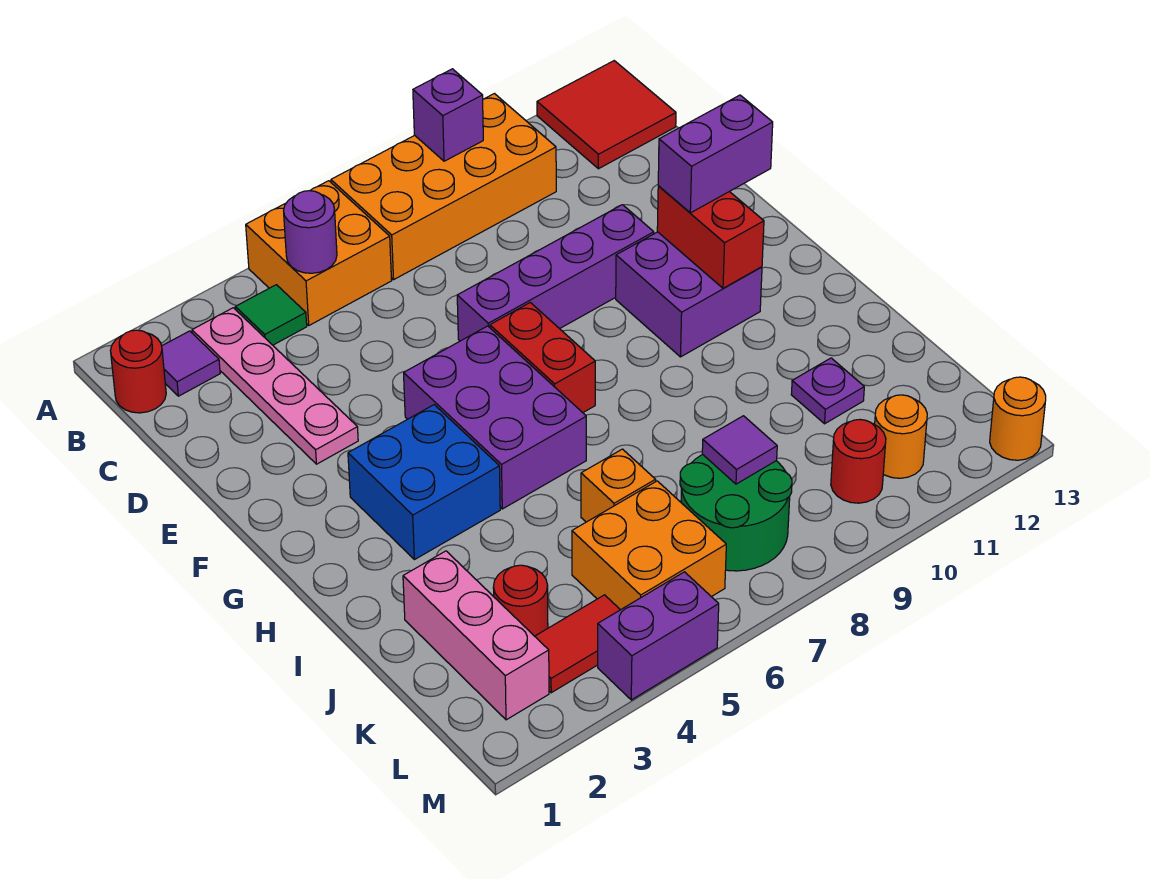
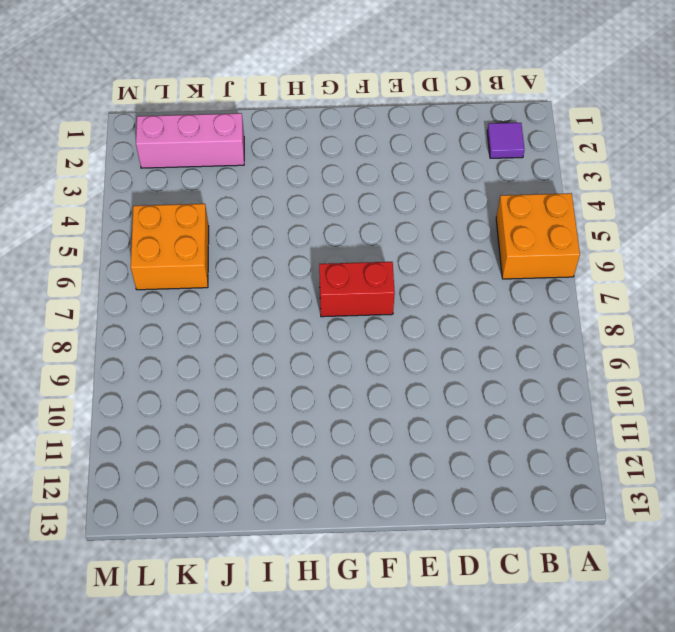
none -> orange brick A7:B10 level 1
none -> red tile A12:B13 level 1
none -> red round brick B1 level 1

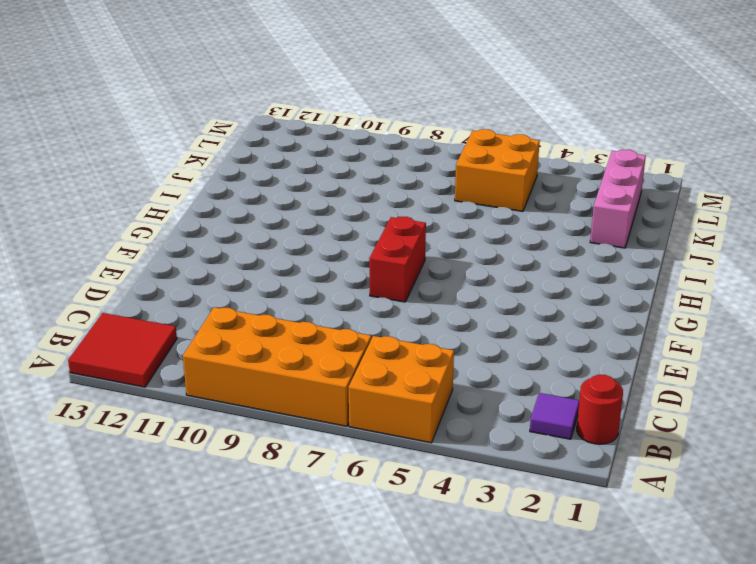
none -> pink plate B3:E3 level 1
none -> green tile B4 level 1
none -> purple brick E7:E10 level 1

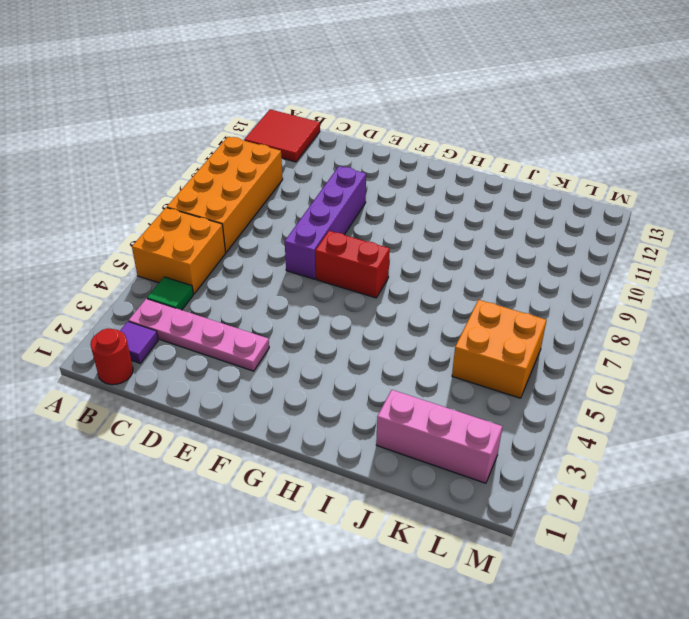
none -> purple brick F5:H6 level 1
none -> purple brick F10:G11 level 1
none -> blue brick G3:H4 level 1

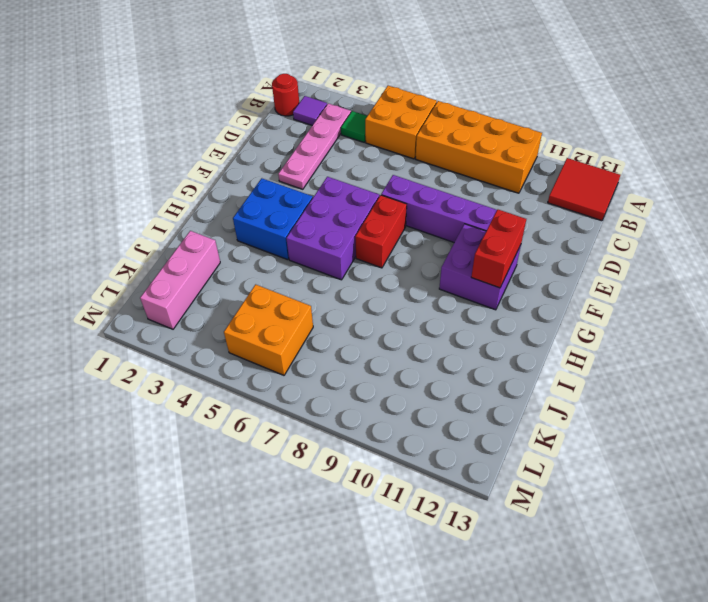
none -> orange brick J6 level 1
none -> purple plate J11 level 1
none -> red round brick K3 level 1

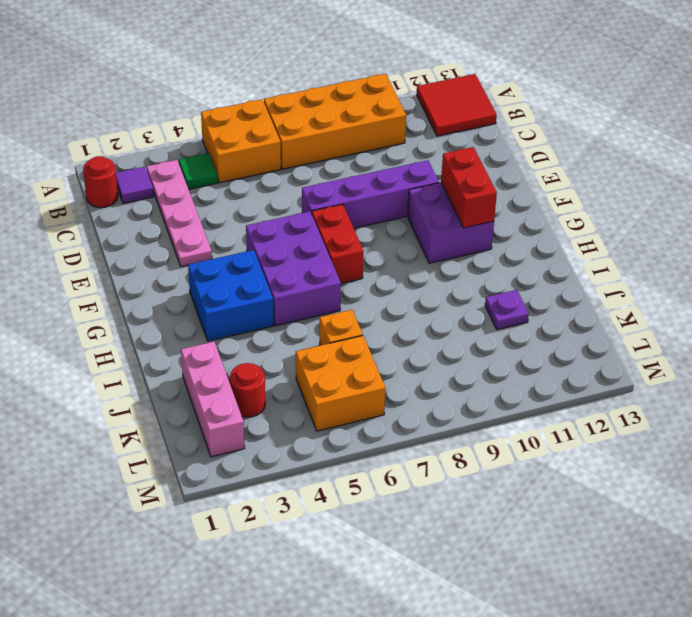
none -> green round brick K7:L8 level 1
none -> red tile L3:L4 level 1
none -> red round brick L10 level 1

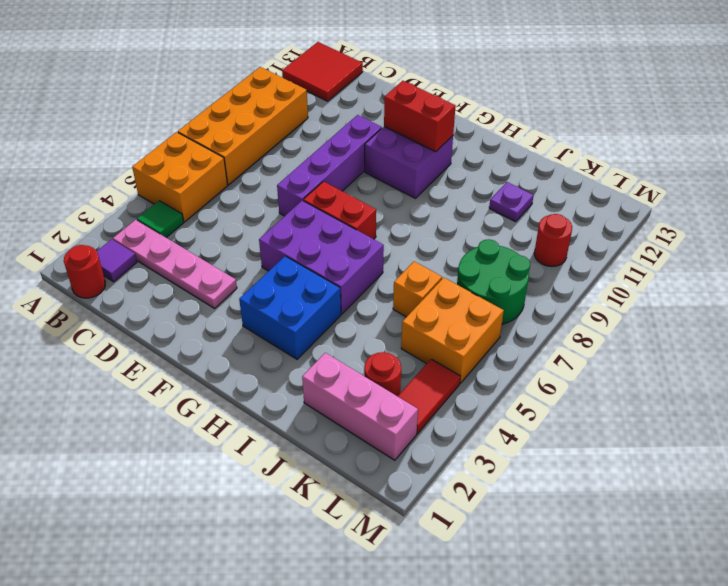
none -> orange round brick L11 level 1
none -> purple brick M4:M5 level 1
none -> orange round brick M13 level 1

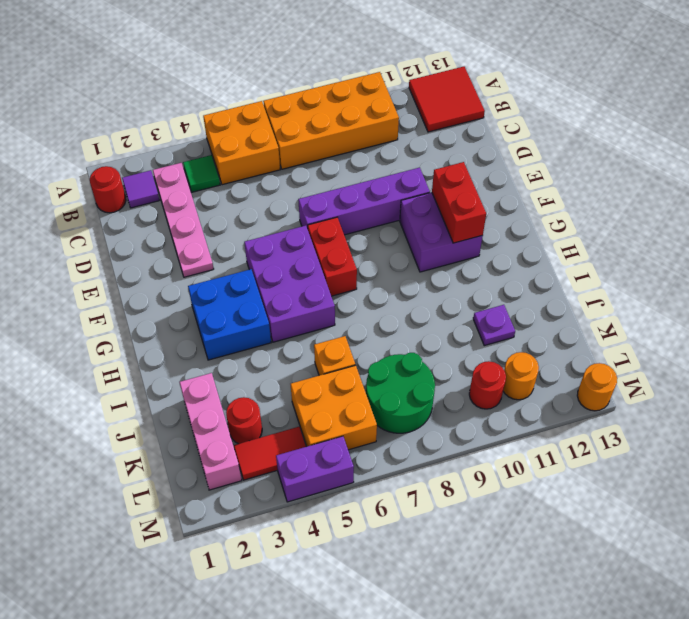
none -> purple brick A9 level 2
none -> purple round brick B5 level 2
none -> purple tile K8 level 2

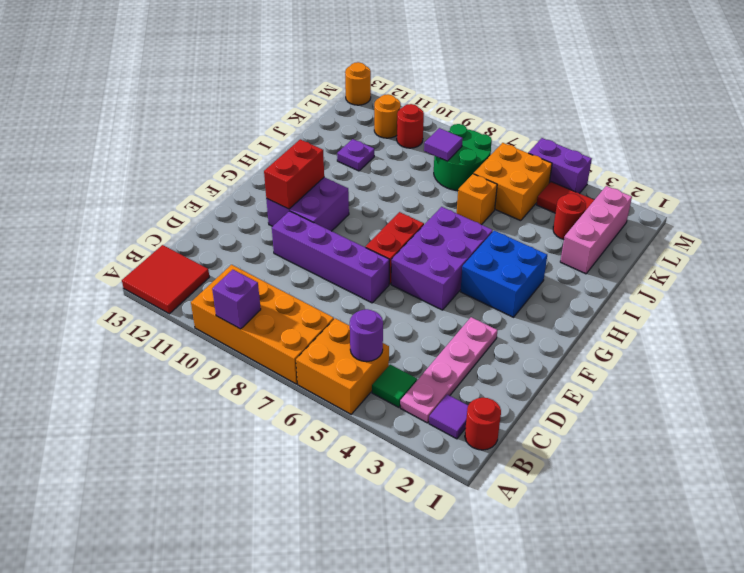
none -> purple brick F11:F12 level 3

